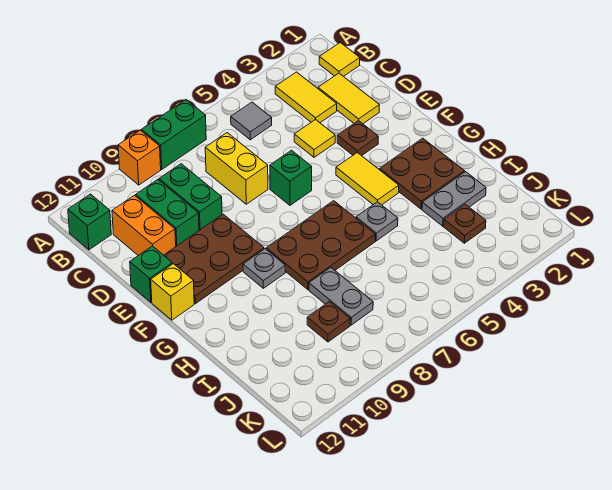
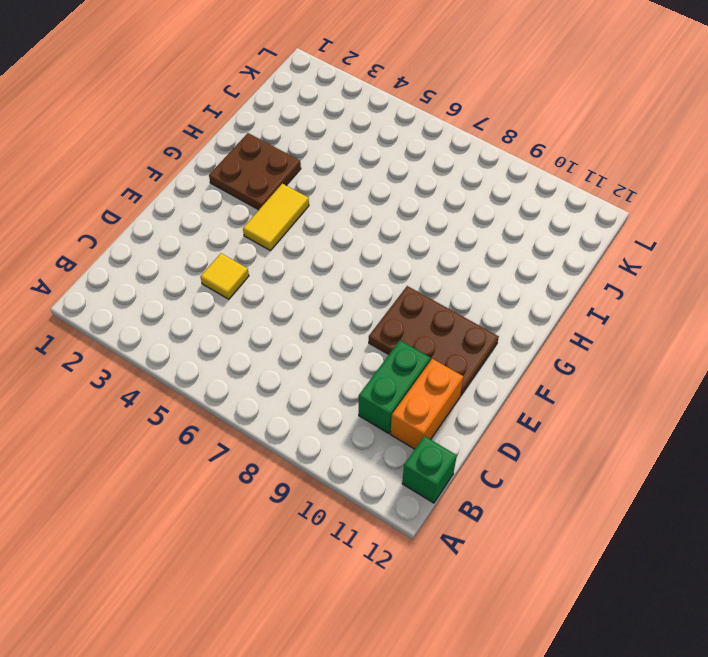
none -> green brick A7:A8 level 1
none -> orange brick A9 level 1
none -> yellow tile B1 level 1

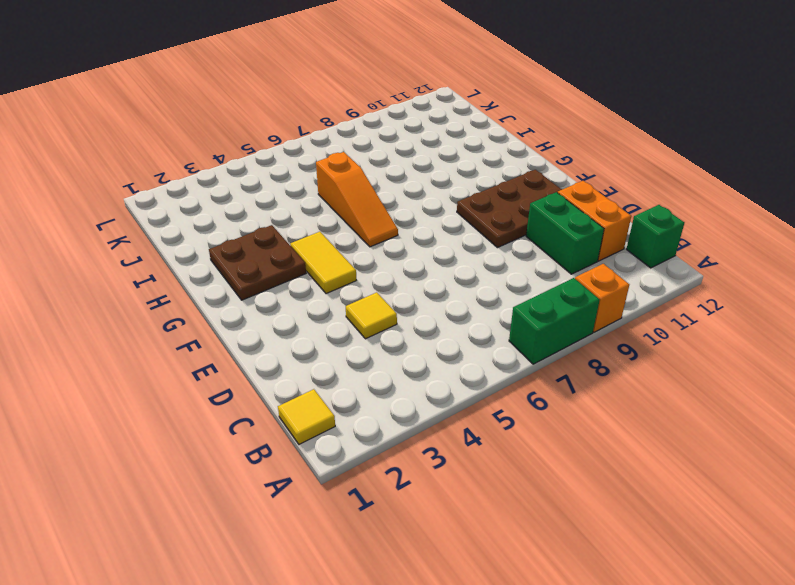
orange slope G6:I6 level 1 top I -> brown plate G6:H8 level 1
none -> yellow tile B3:C3 level 1
none -> grey tile B5 level 1
none -> yellow tile C2:D2 level 1

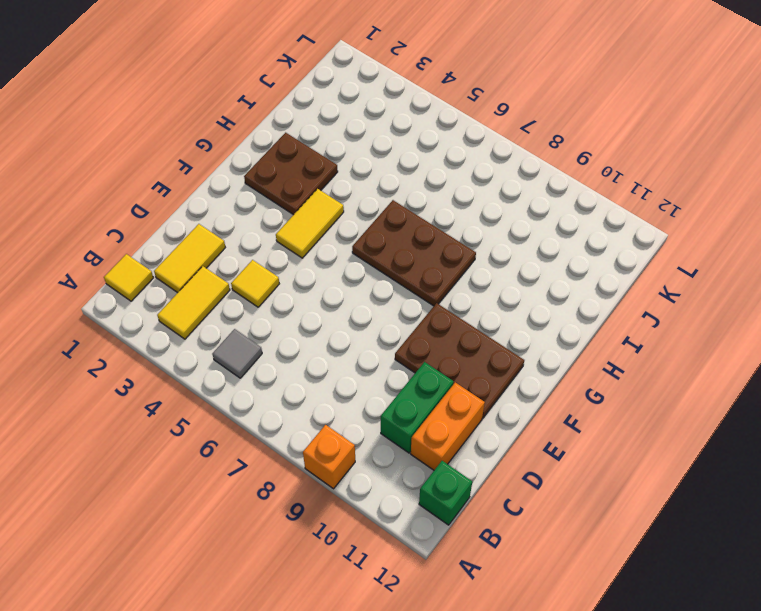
none -> green brick A7:A8 level 1
none -> yellow brick C7:D7 level 1
none -> green brick C9:D9 level 1

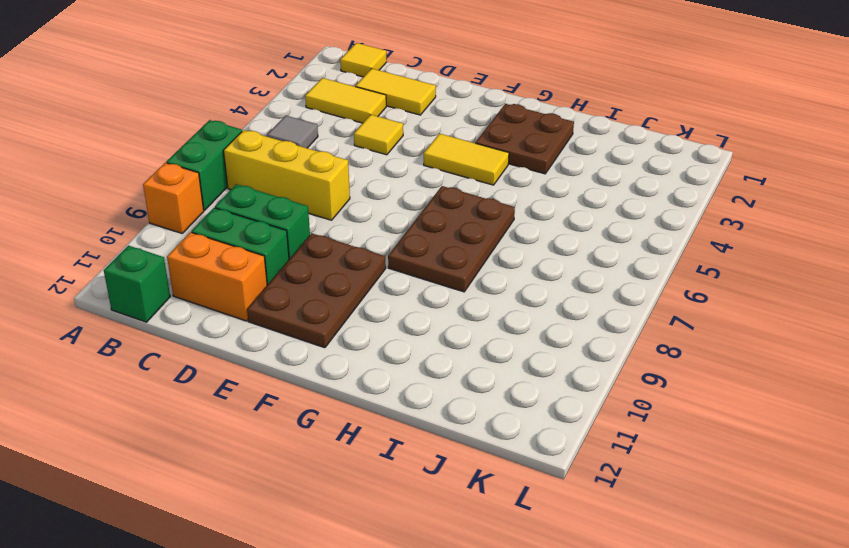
yellow brick B7:D7 level 1 -> yellow brick C7:D7 level 1
none -> brown plate E3 level 1
none -> green brick E6 level 1
none -> green brick E12 level 1

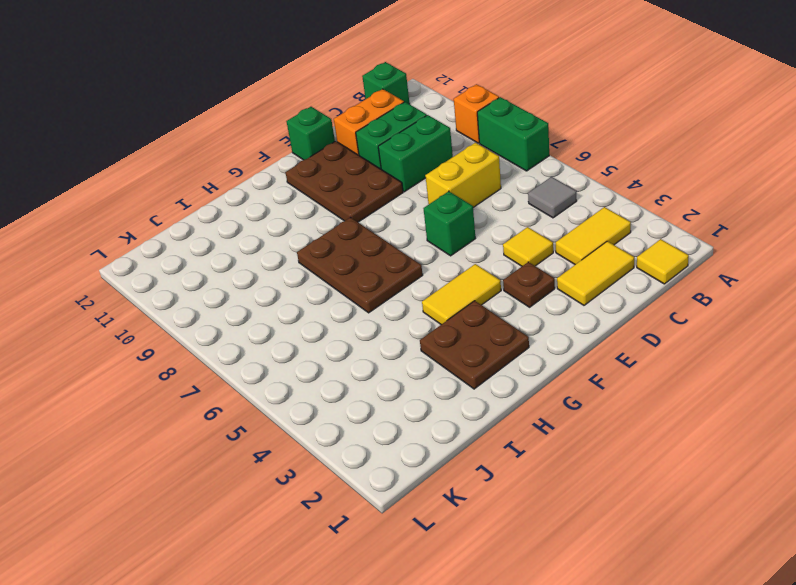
none -> yellow brick F12 level 1
none -> grey plate G9 level 1
none -> grey plate H5 level 1

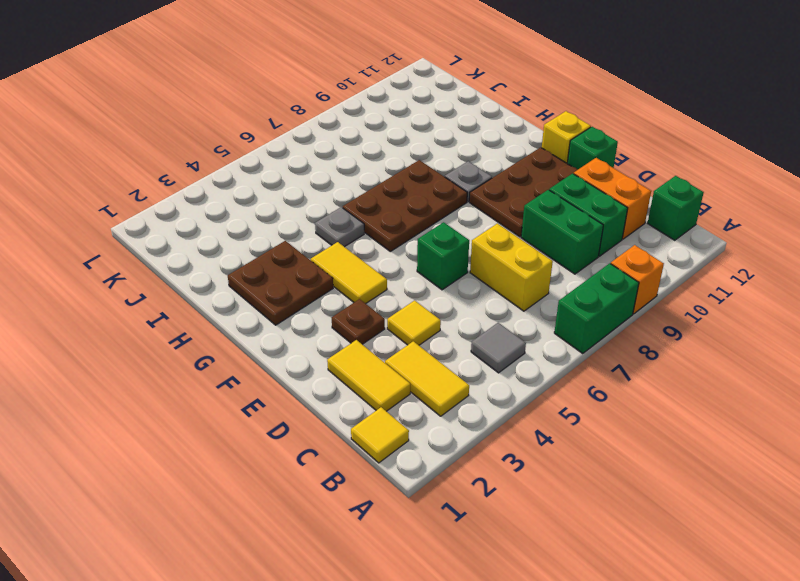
none -> grey plate I2:I3 level 1
none -> grey plate I8:J8 level 1
none -> brown plate J3 level 1

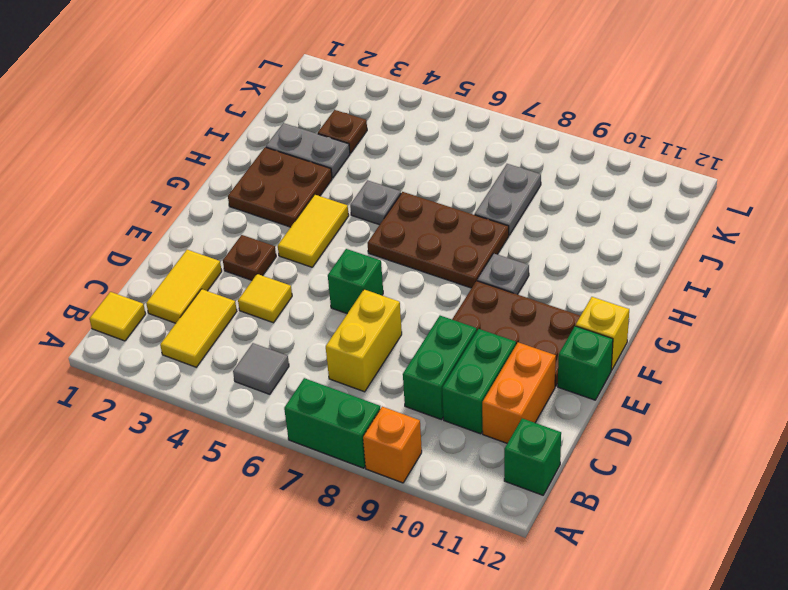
none -> brown plate J9 level 1

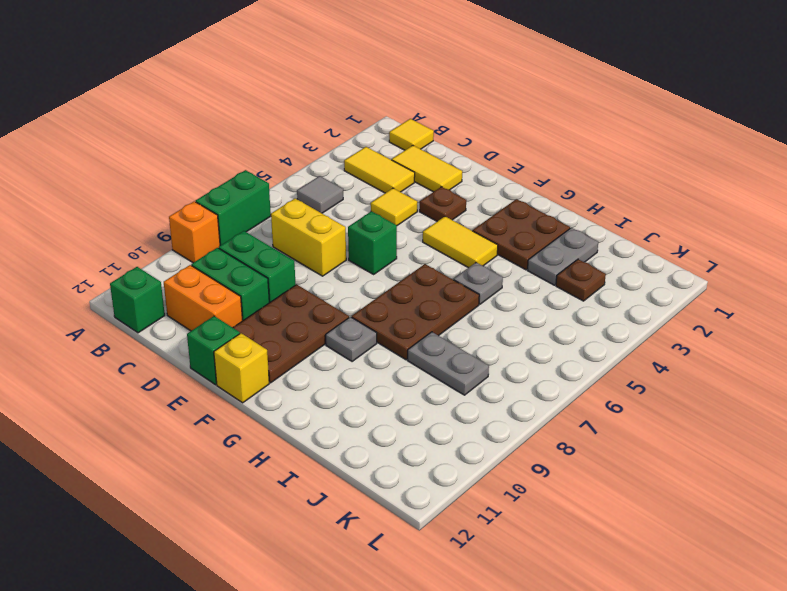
none -> brown plate J9 level 1

